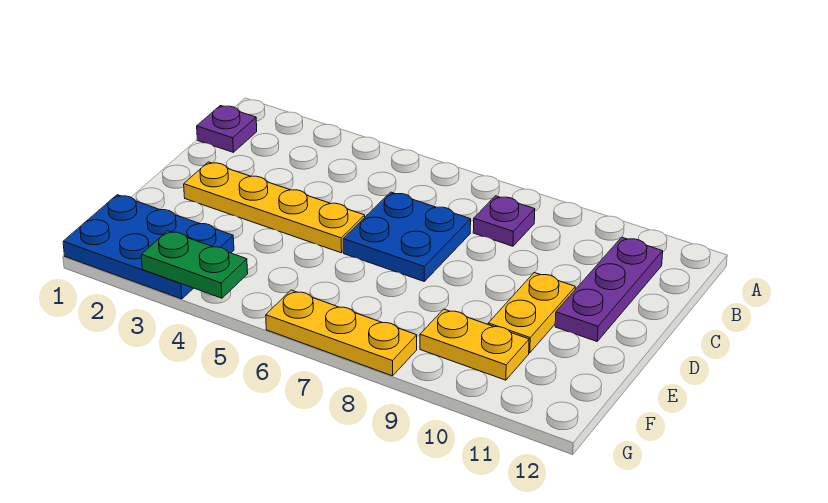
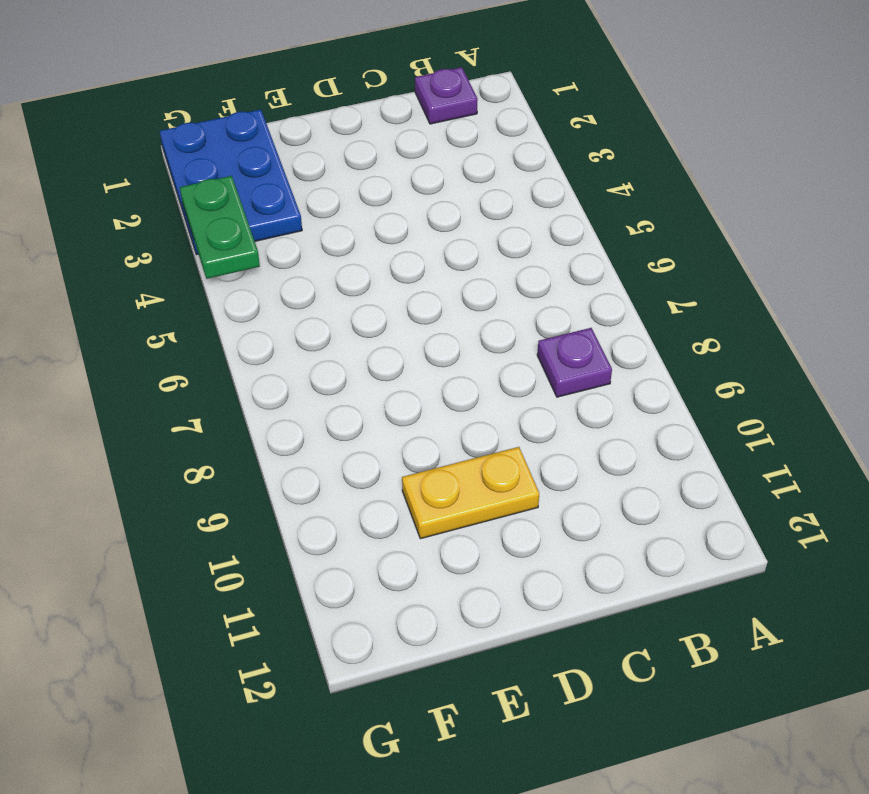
none -> purple plate B11:D11 level 1
none -> blue plate C6:D7 level 1

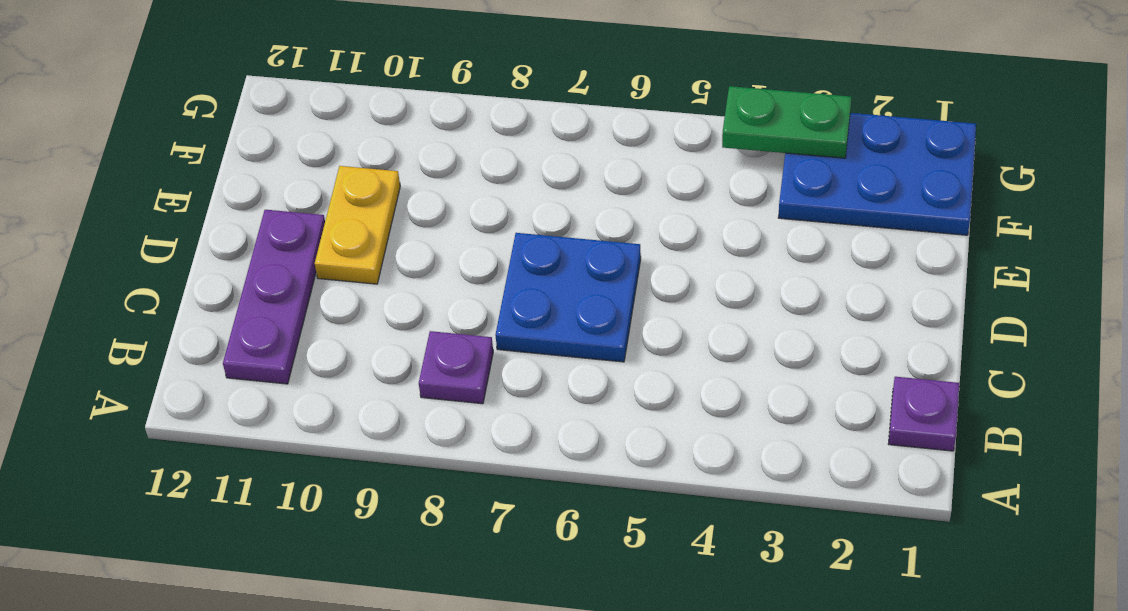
none -> yellow plate D2:D5 level 1
none -> yellow plate F9:F10 level 1

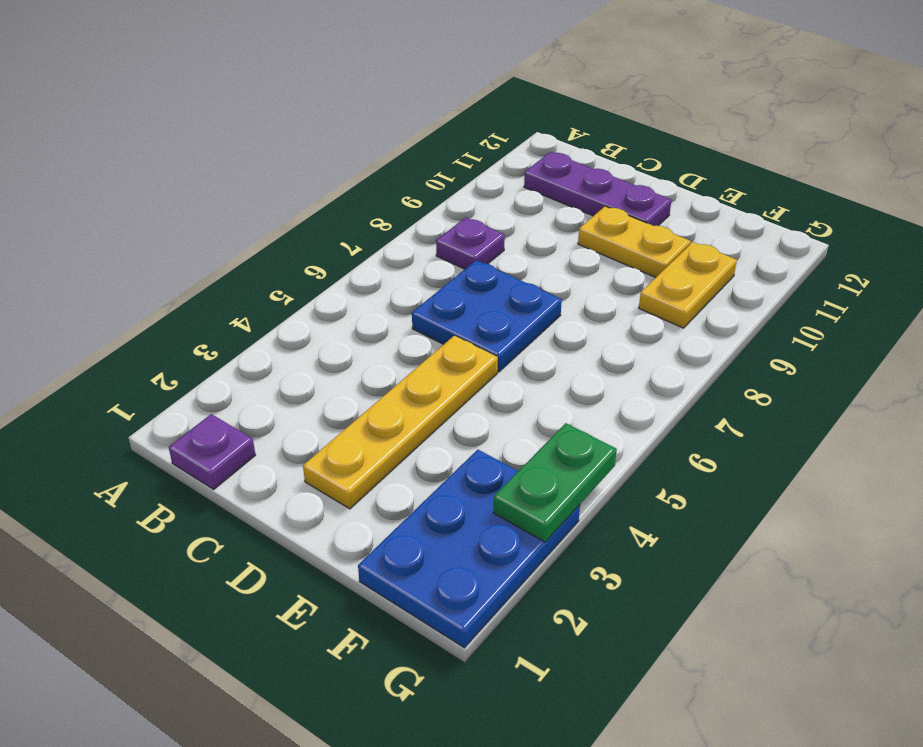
none -> yellow plate G6:G8 level 1

